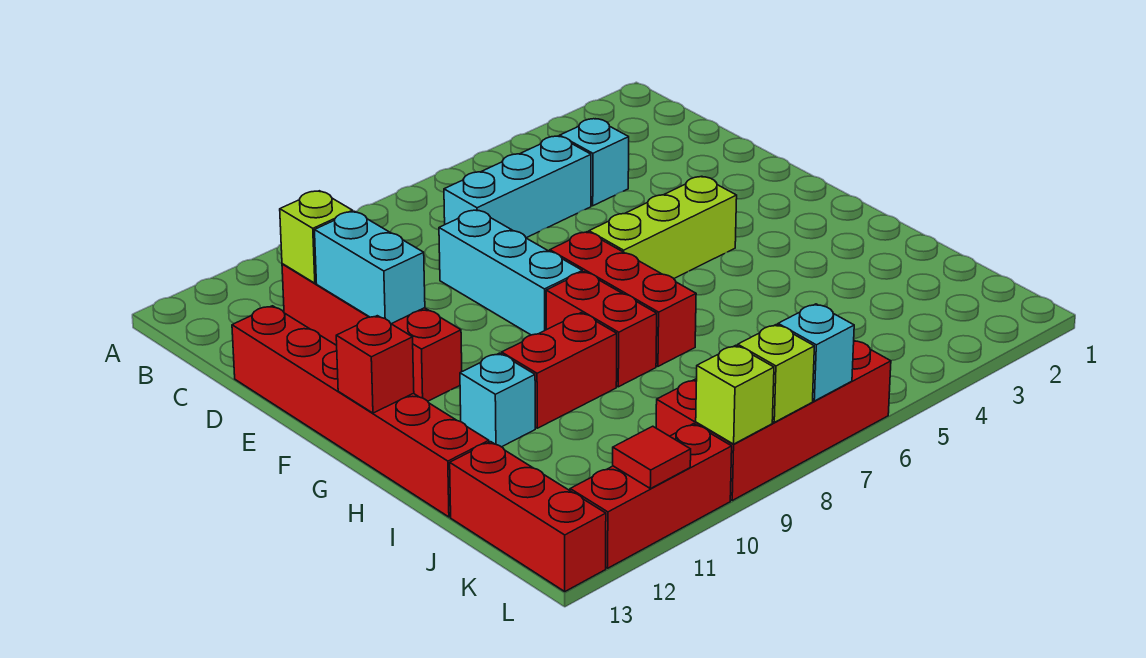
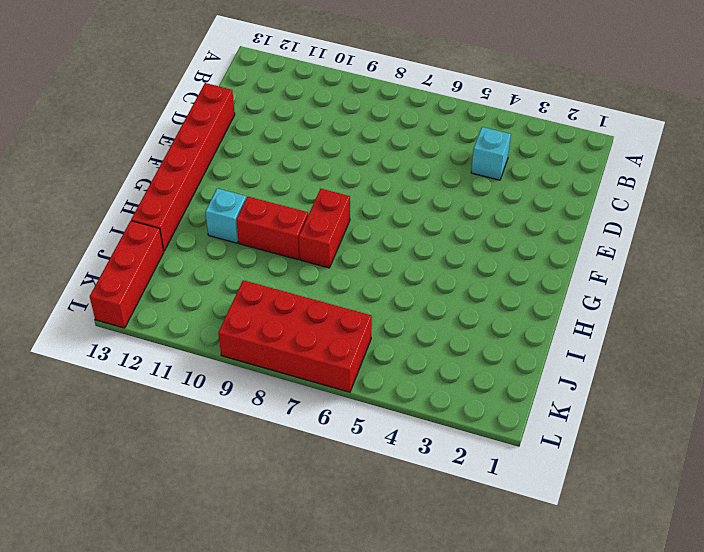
none -> cyan brick C5:C7 level 1
none -> red brick C11:F11 level 1
none -> cyan brick D8:F8 level 1

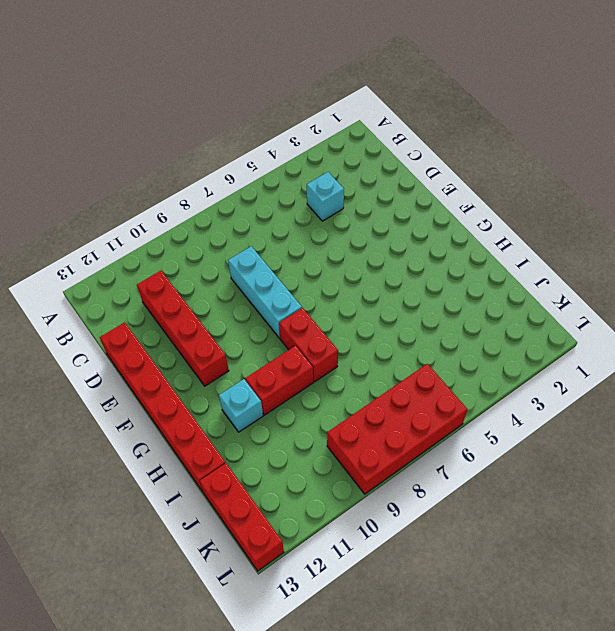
none -> cyan brick C5:C7 level 1
none -> lime brick F4:F6 level 1
none -> red brick F7:H7 level 1

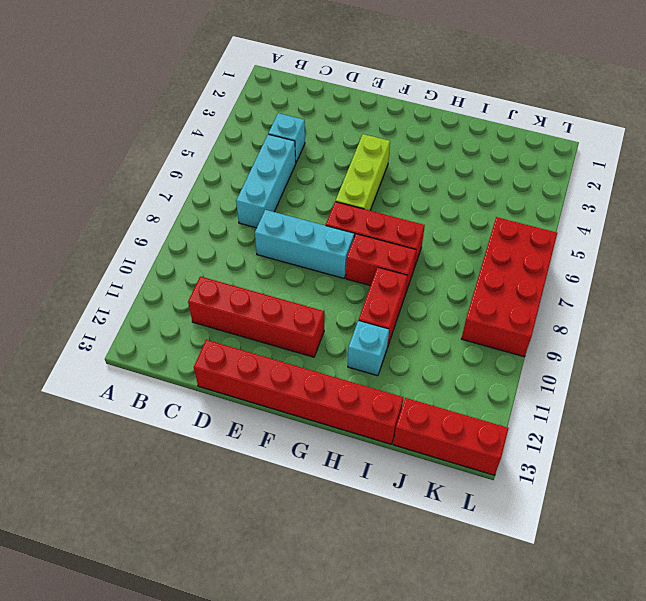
none -> red brick L10:L12 level 1
none -> lime brick C11 level 2
none -> cyan brick D11:E11 level 2

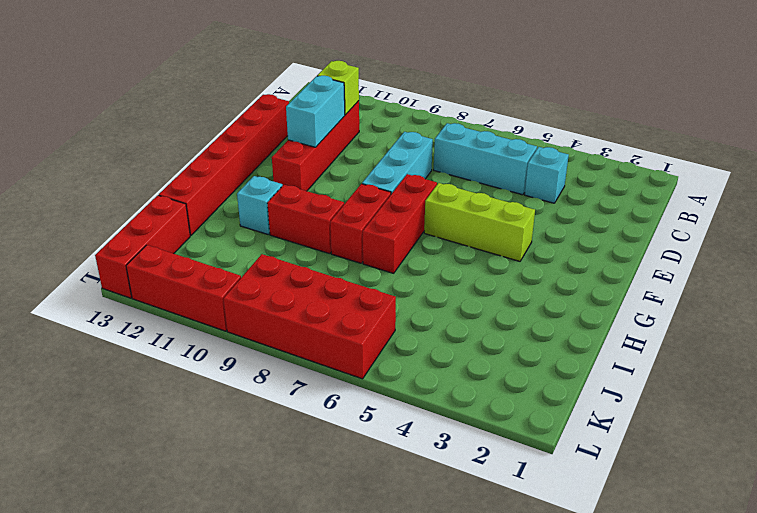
none -> red brick G13 level 2
none -> cyan brick L7 level 2
none -> lime brick L8 level 2

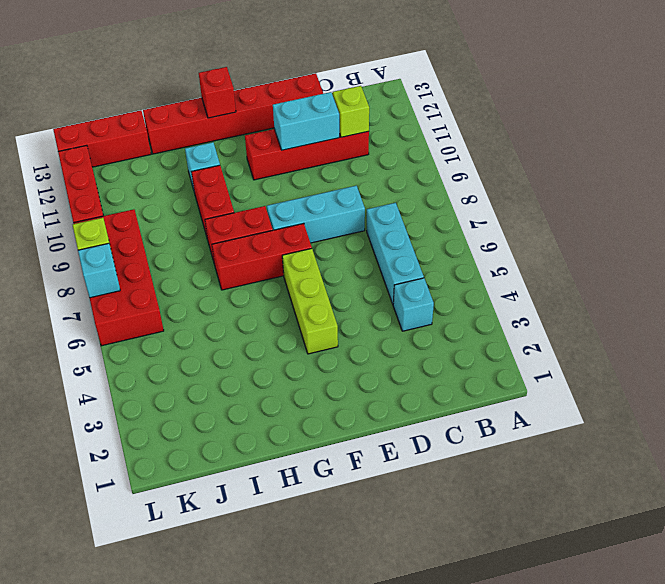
none -> lime brick L9 level 2
none -> red tile L11 level 2

